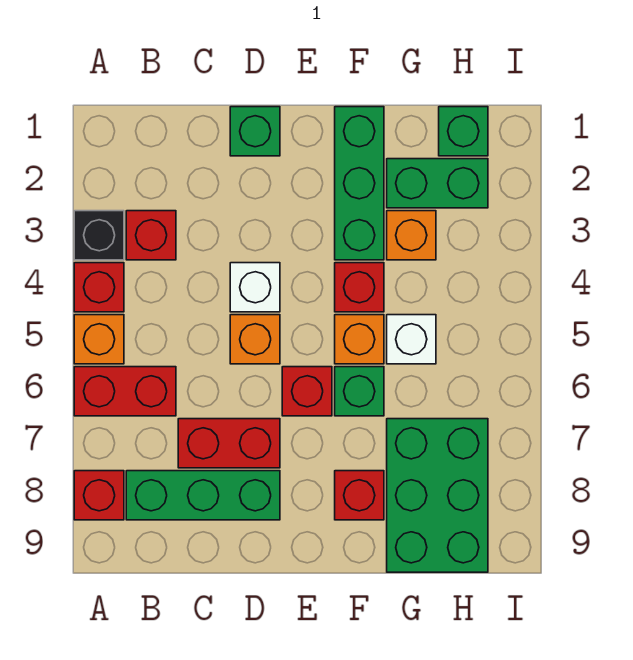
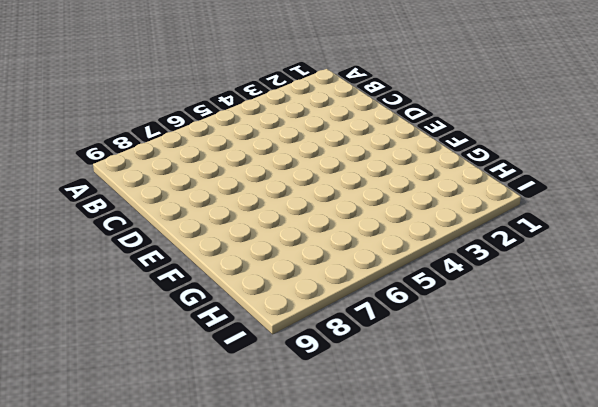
none -> black brick A3 level 1
none -> red brick A4 level 1
none -> orange brick A5 level 1

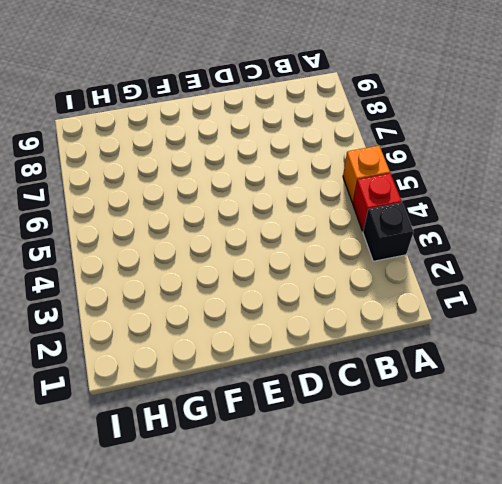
none -> red brick A6:B6 level 1
none -> red brick A8 level 1
none -> red brick B3 level 1

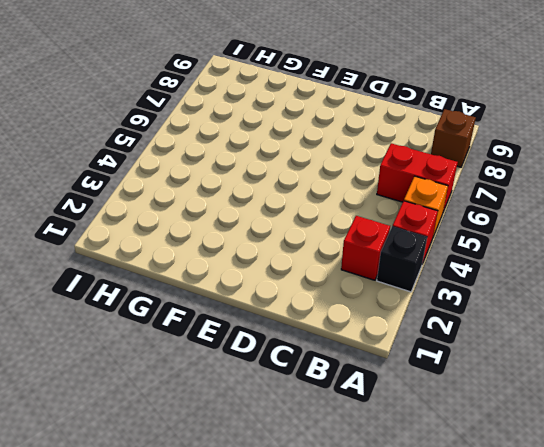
brown brick A8 level 1 -> red brick A8 level 1
none -> green brick B8:D8 level 1
none -> red brick C7:D7 level 1
none -> green brick D1 level 1

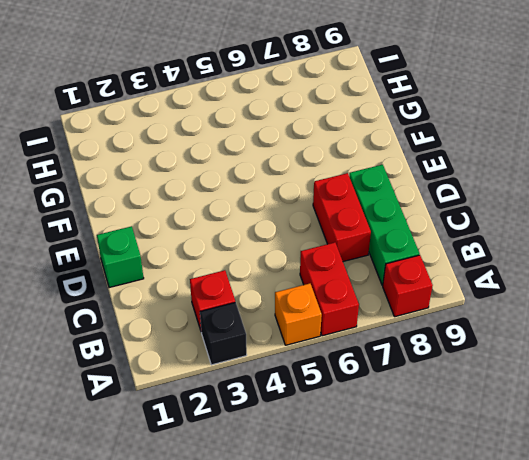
none -> red brick A4 level 1
none -> white brick D4 level 1
none -> orange brick D5 level 1

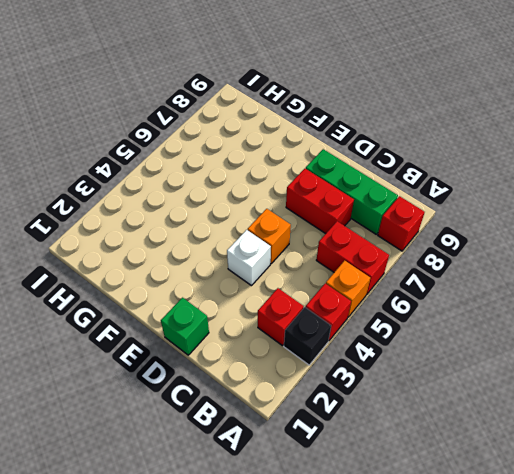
none -> red brick E6 level 1
none -> green brick F1:F3 level 1
none -> red brick F4 level 1

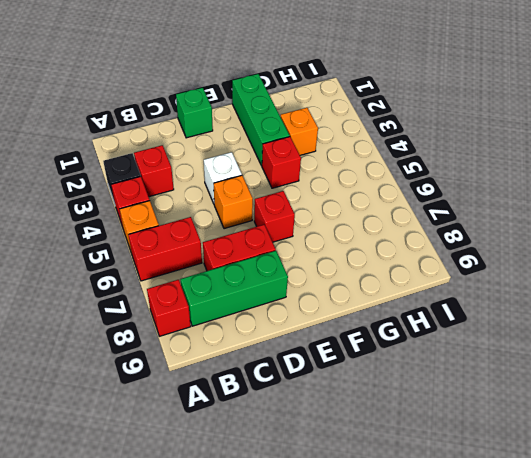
none -> orange brick F5 level 1
none -> green brick F6 level 1
none -> red brick F8 level 1

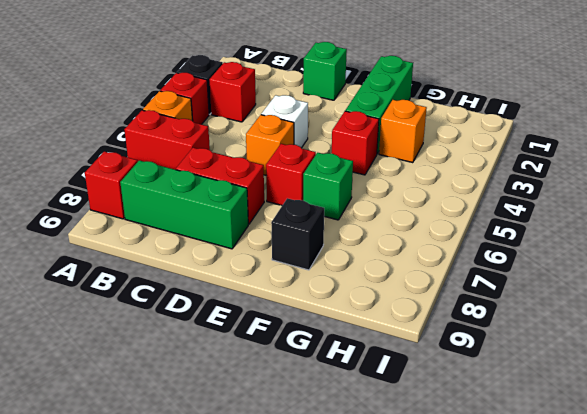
black brick F8 level 1 -> red brick F8 level 1
none -> orange brick F5 level 1
none -> green brick G2:H2 level 1
none -> white brick G5 level 1

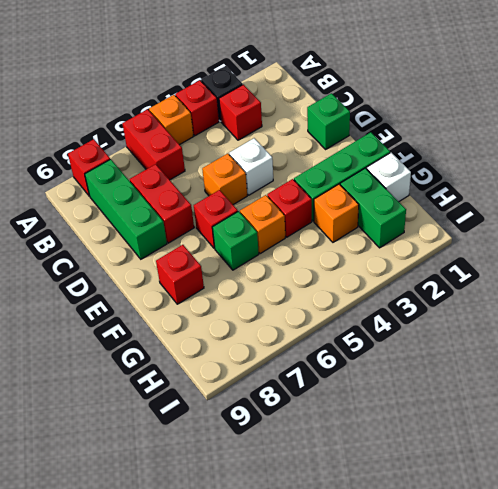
white brick G1 level 1 -> white brick G5 level 1
none -> green brick G7:H9 level 1
none -> green brick H1 level 1

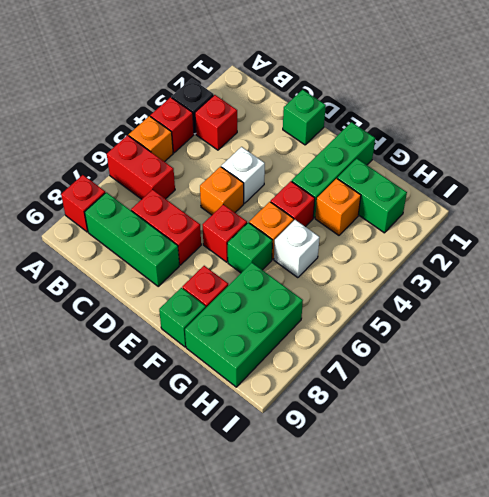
green brick F9 level 1 -> green brick H1 level 1

